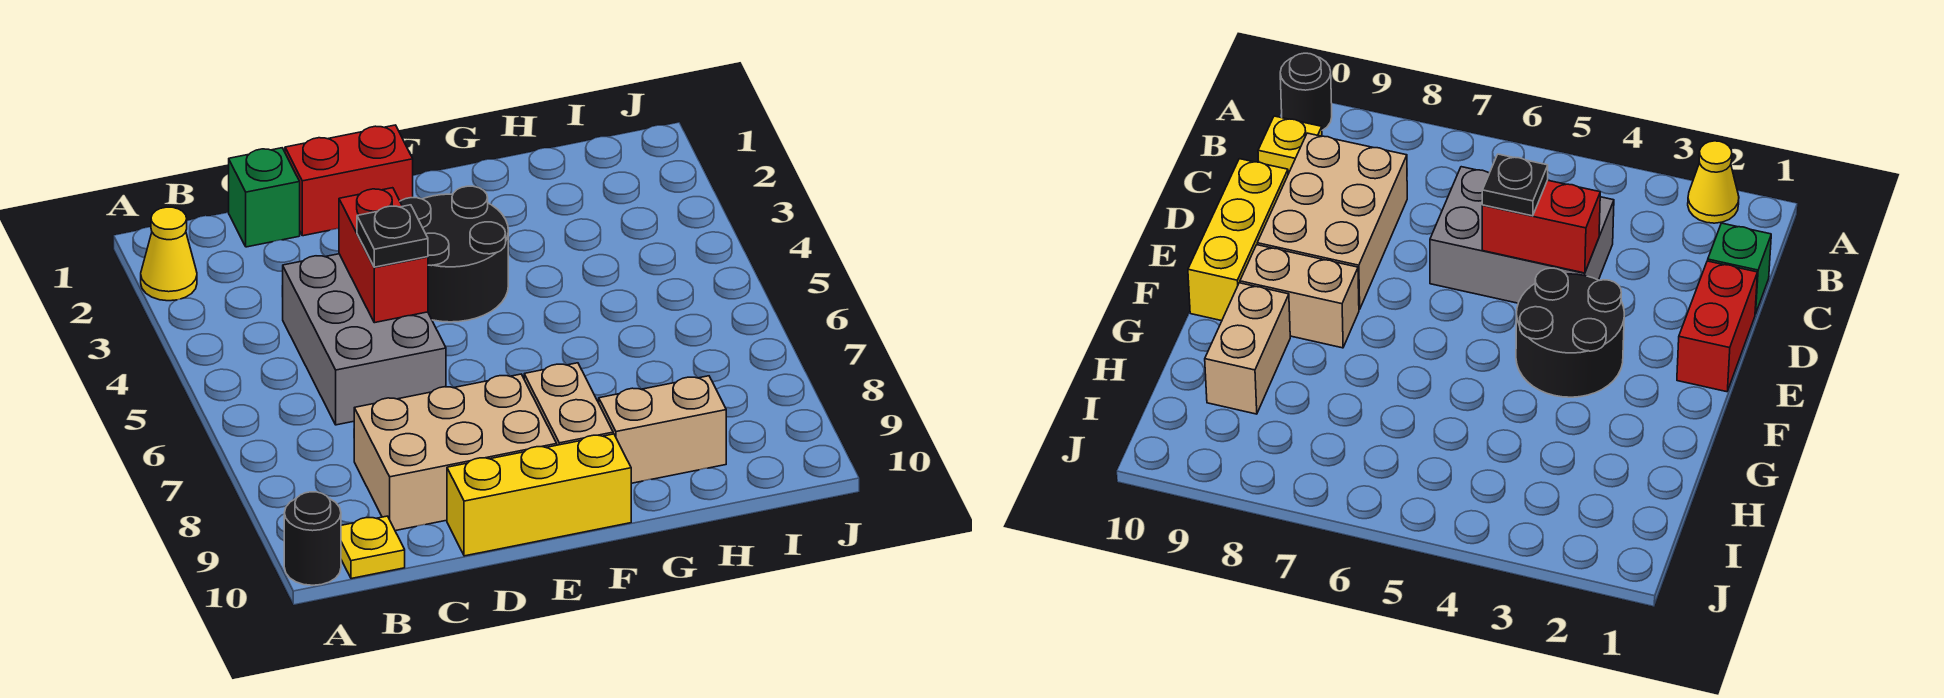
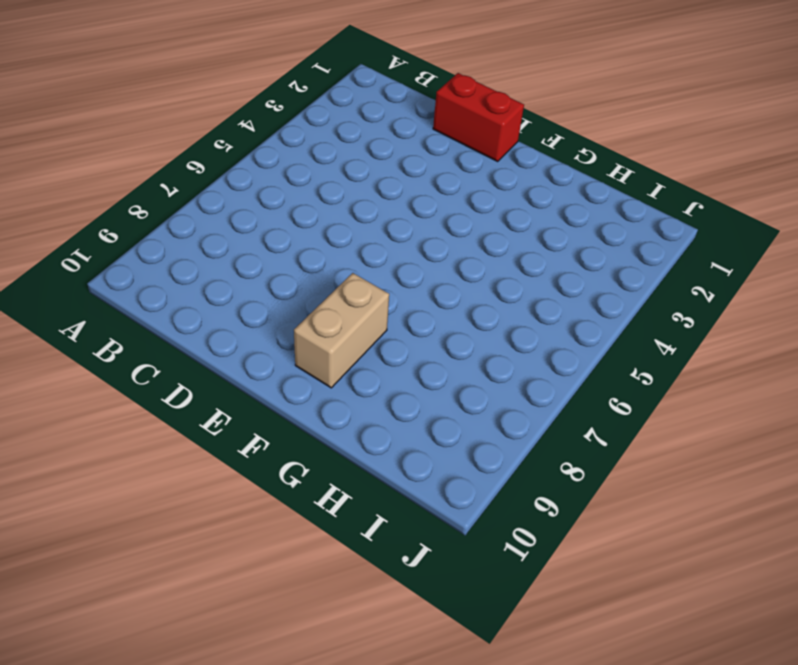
none -> yellow cone A2 level 1
none -> black round brick A10 level 1
none -> yellow plate B10 level 1

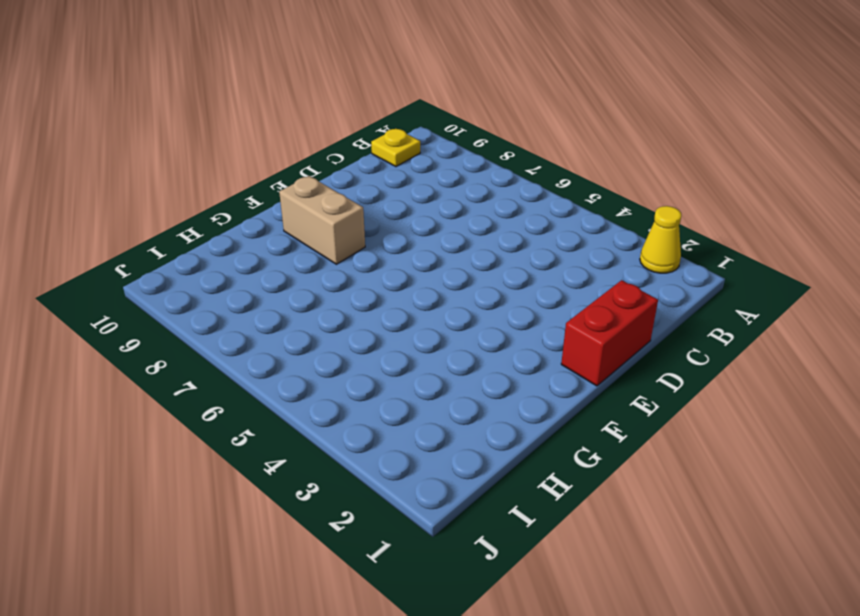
none -> black round brick A10 level 1
none -> green brick C1 level 1
none -> grey brick C4:D6 level 1

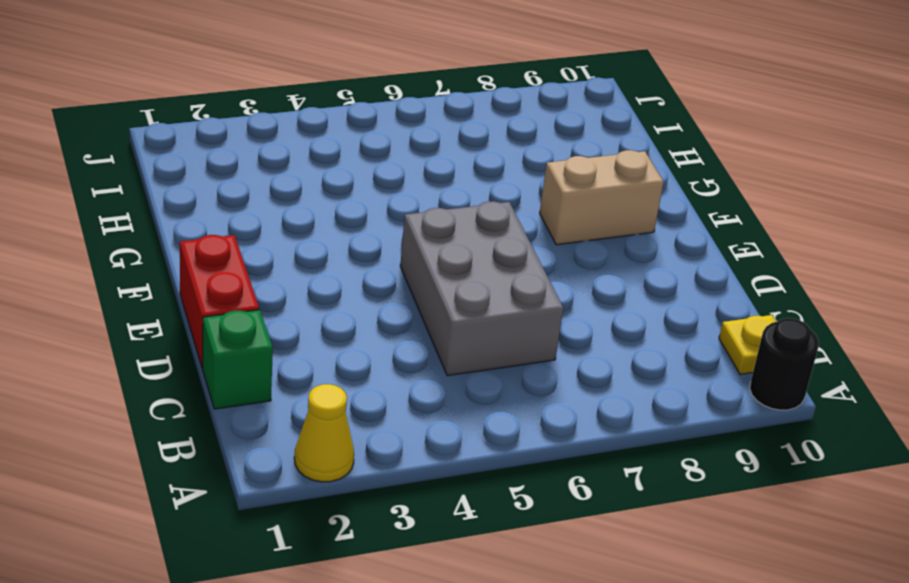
grey brick C5:E6 level 1 -> grey brick C4:D6 level 1
none -> tan brick C8:E9 level 1
none -> yellow brick D10:F10 level 1
none -> black round brick E3:F4 level 1

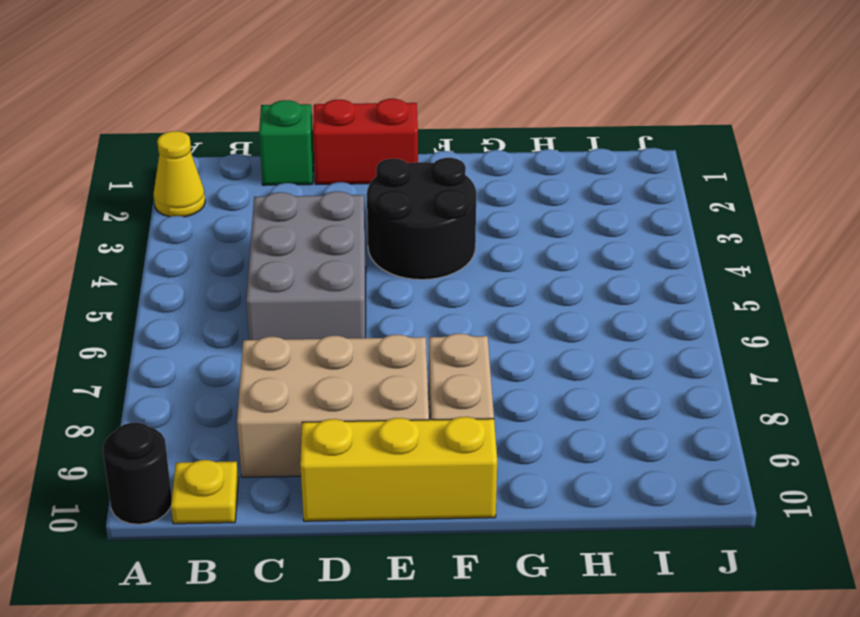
none -> tan brick G9:H9 level 1
none -> red brick D4:D5 level 2
none -> black plate D5 level 3

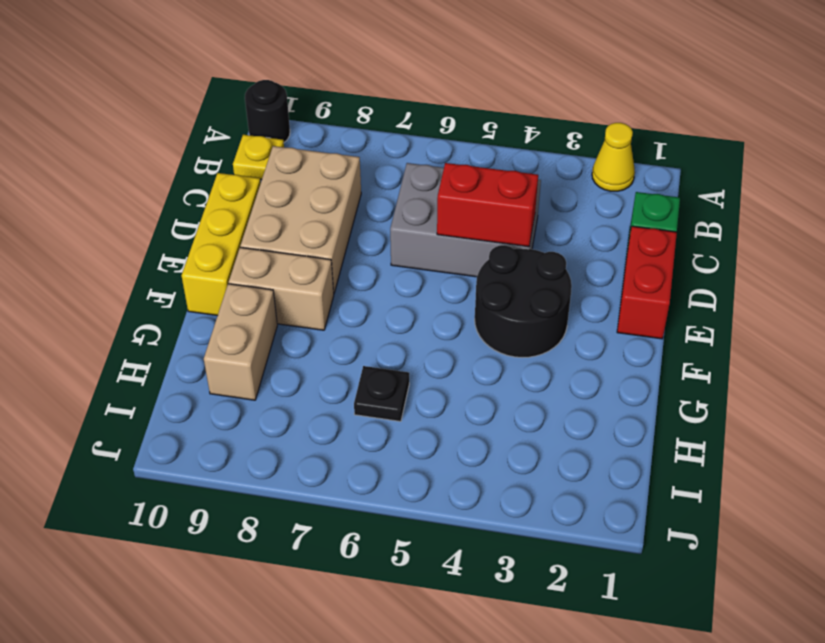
black plate H6 level 1 -> black plate D5 level 3

